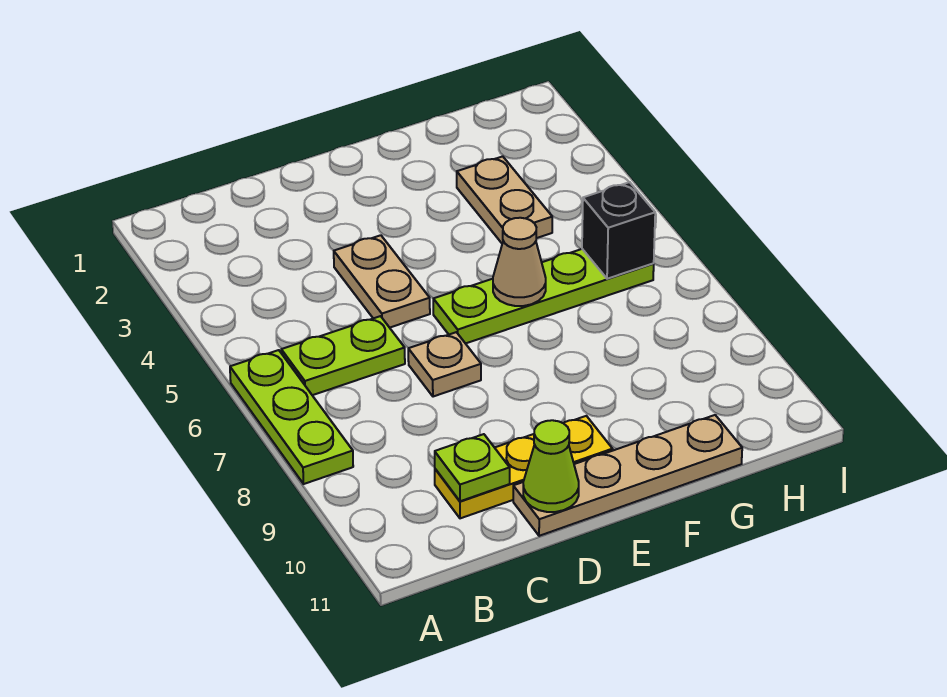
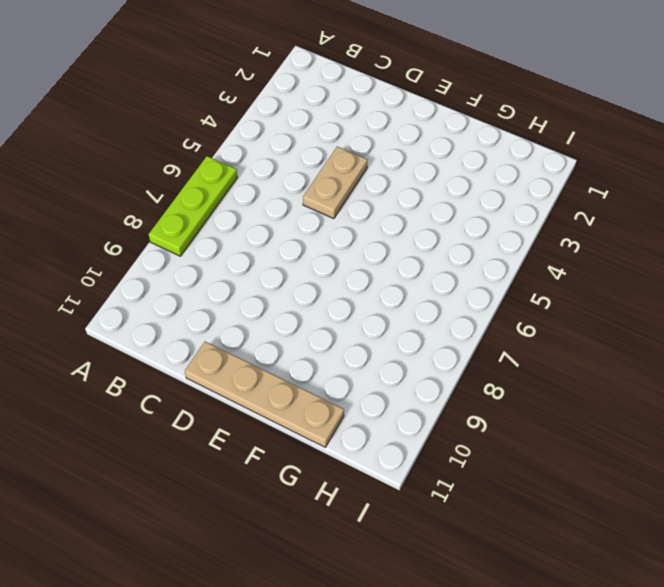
none -> lime plate B6:C6 level 1
none -> yellow plate C10:E10 level 1
none -> tan plate D7 level 1

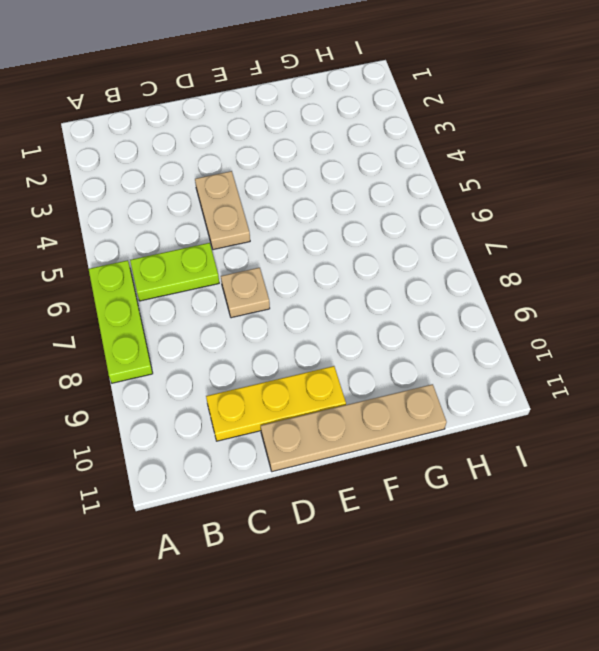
none -> lime plate E6:H6 level 1
none -> tan plate G3:G4 level 1
none -> lime plate C10 level 2

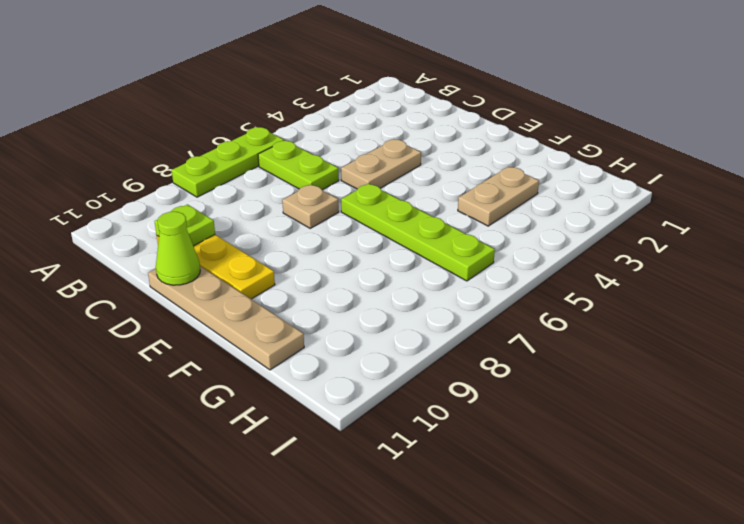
none -> tan cone F6 level 2
none -> black brick H6 level 2

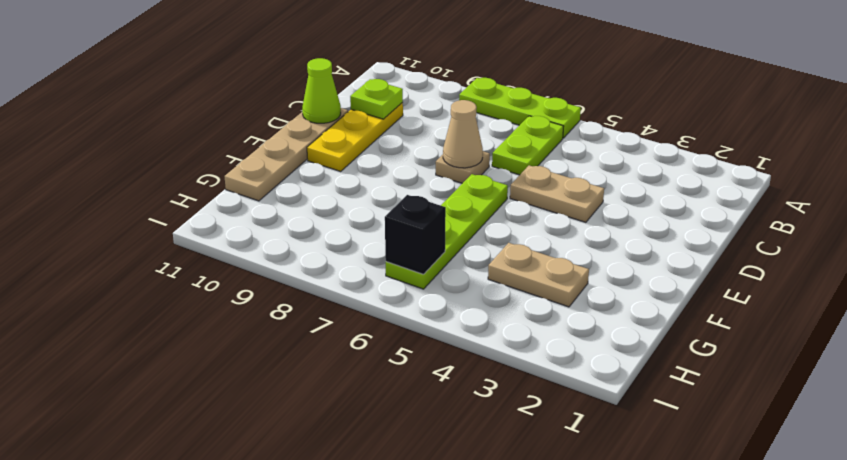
tan cone D7 level 2 -> tan cone F6 level 2

